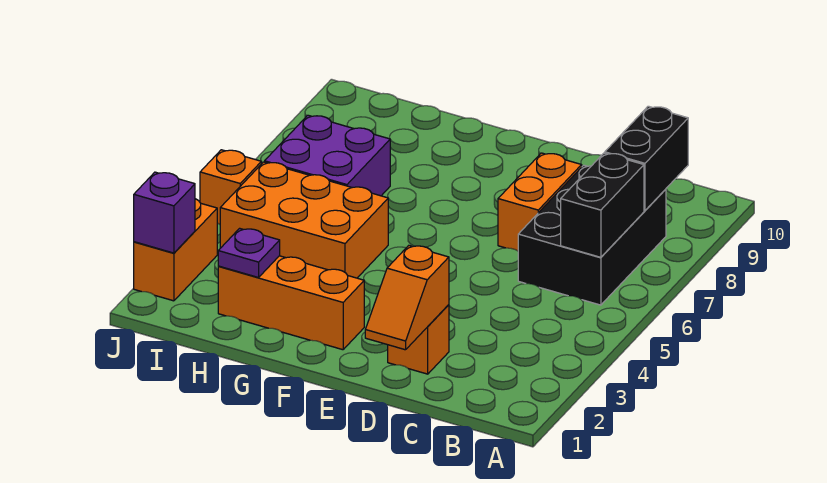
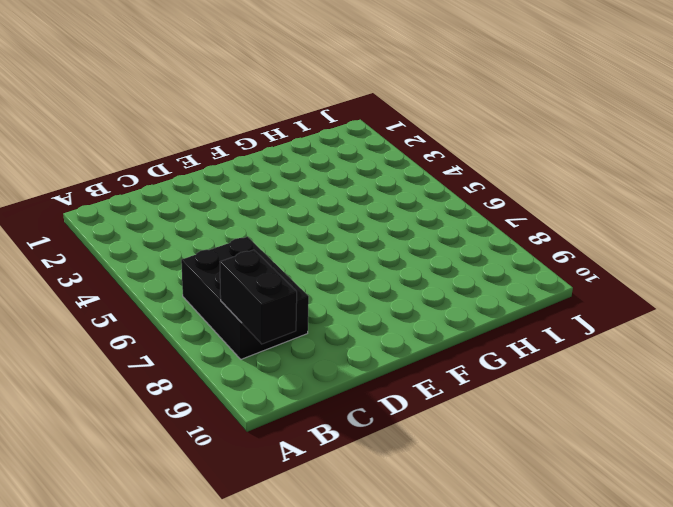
none -> orange brick D2 level 1
none -> orange brick D7:D8 level 1
none -> orange brick F2:H2 level 1

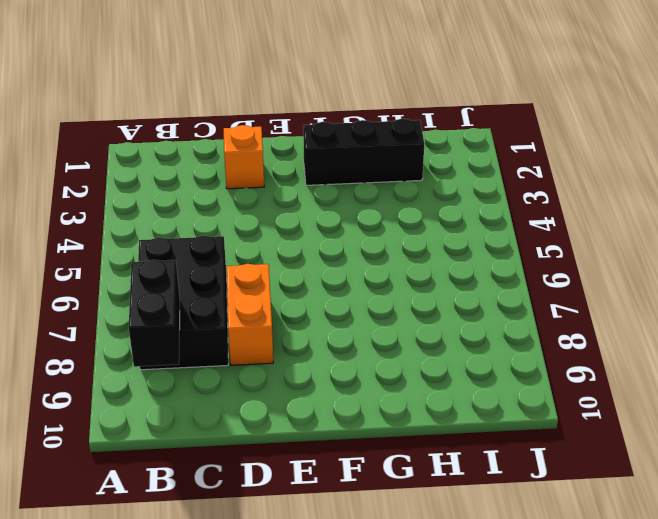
black brick F2:H2 level 1 -> orange brick F2:H2 level 1
none -> orange brick G4:I5 level 1
none -> purple brick H6:I7 level 1
none -> orange brick J2:J3 level 1

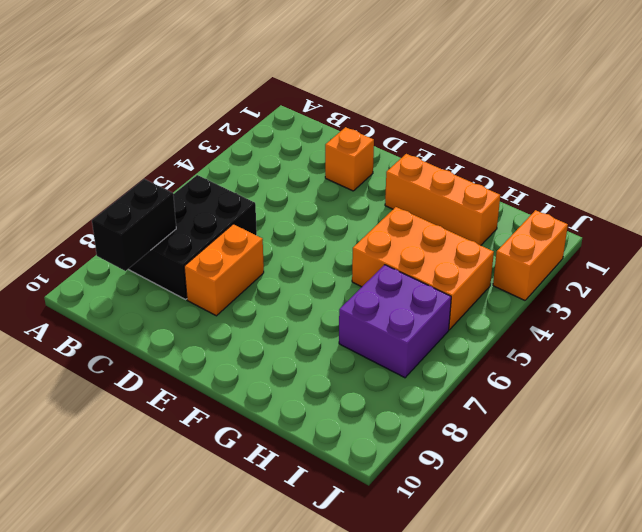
none -> orange brick J5 level 1
none -> black brick B6:B7 level 2
none -> orange slope D1:D2 level 2 top 2

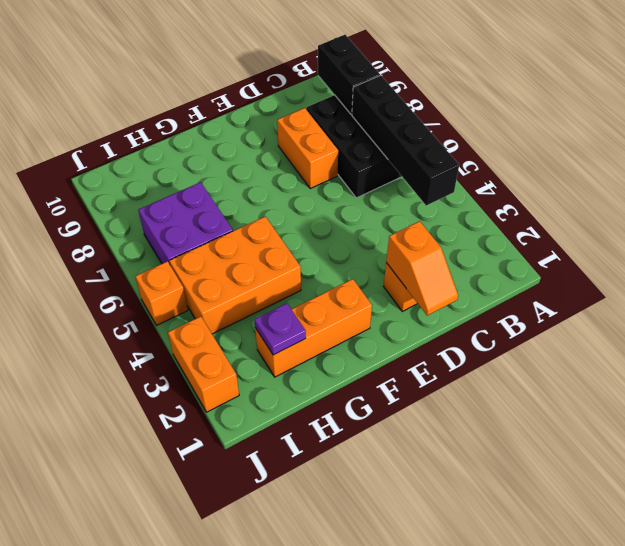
black brick B4:B7 level 2 -> black brick B6:B7 level 2
none -> purple brick J2 level 2

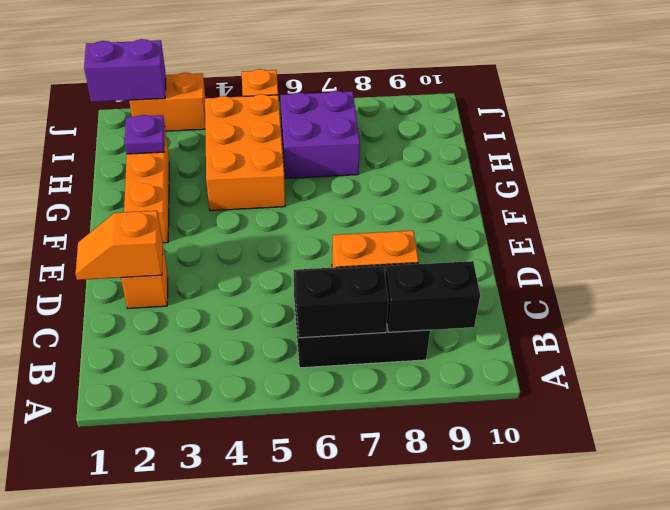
purple brick J1:J2 level 2 -> purple brick J2 level 2

